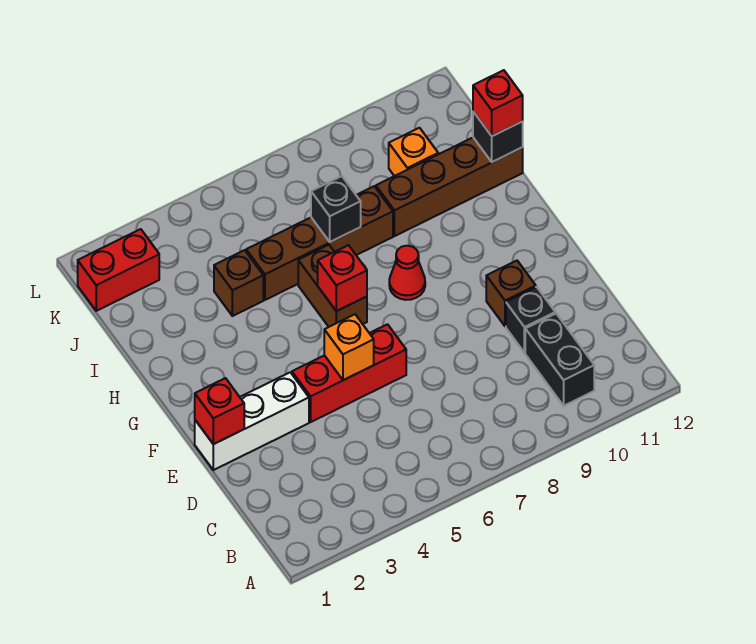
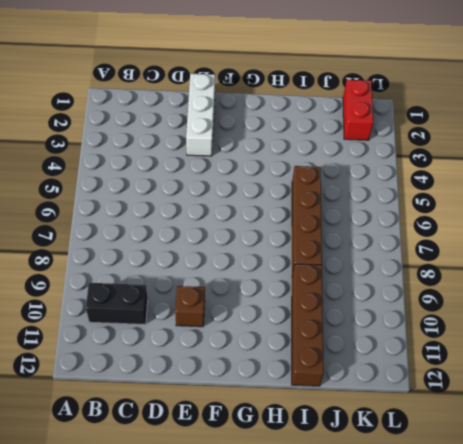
none -> black brick D10 level 1
none -> red brick E4:E6 level 1
none -> brown brick G6:H6 level 1

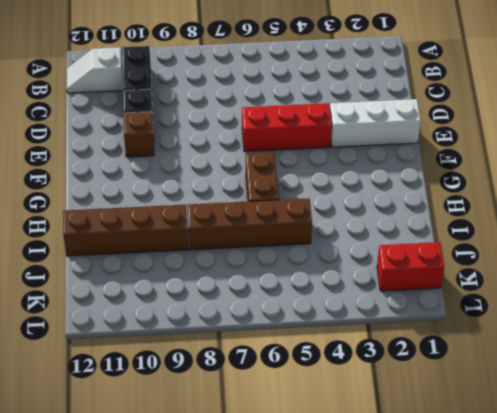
white slope B11:B12 level 1 top 11 -> none
none -> red cone G8 level 1
none -> brown brick I4 level 1
none -> orange brick J10 level 1

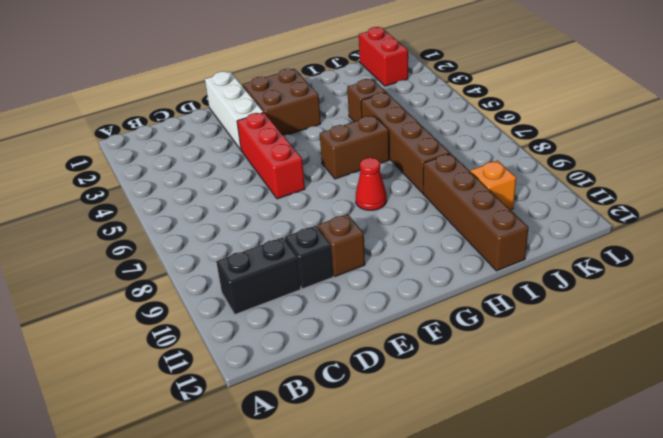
brown brick F2:G3 level 1 -> none
none -> red brick E1 level 2
none -> orange brick E5 level 2
none -> red brick G6 level 2

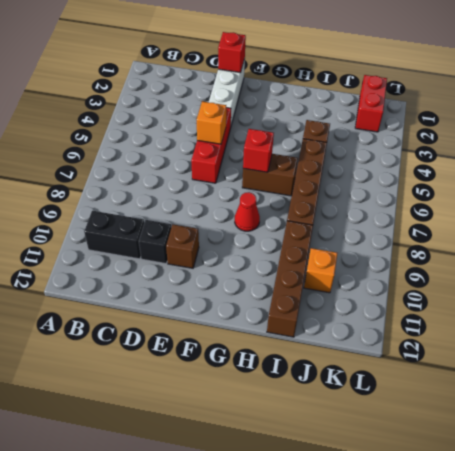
none -> black brick I7 level 2
none -> black brick I12 level 2
none -> red brick I12 level 3

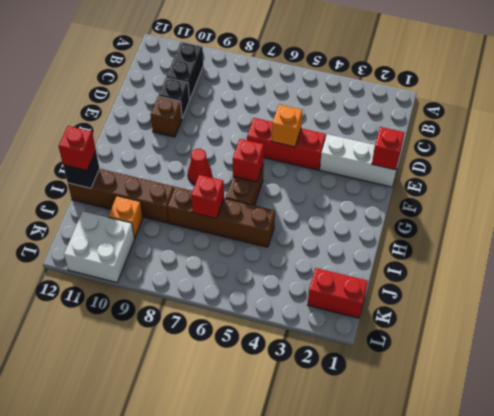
red brick I7 level 2 -> black brick I7 level 2
white brick K10:L11 level 1 -> none
none -> brown brick I4 level 1

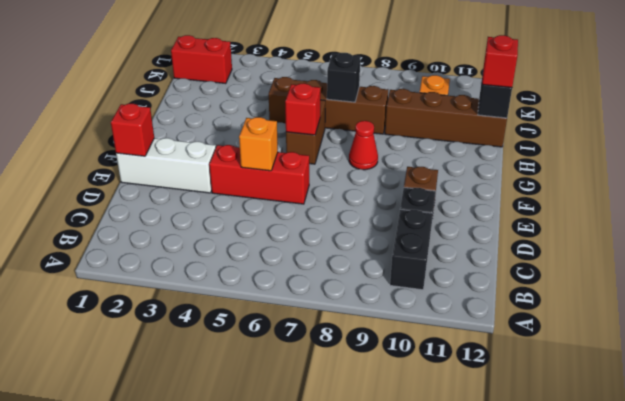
none -> brown brick I4 level 1

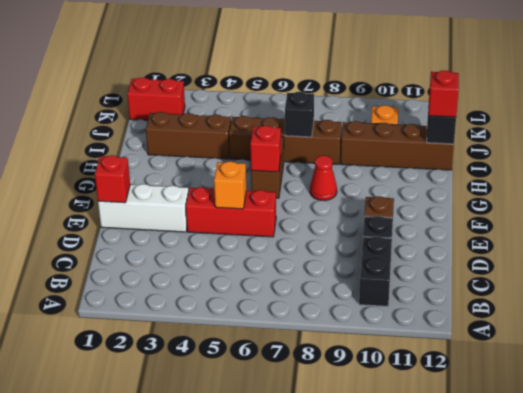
brown brick I2:I4 level 1 -> brown brick I4 level 1

